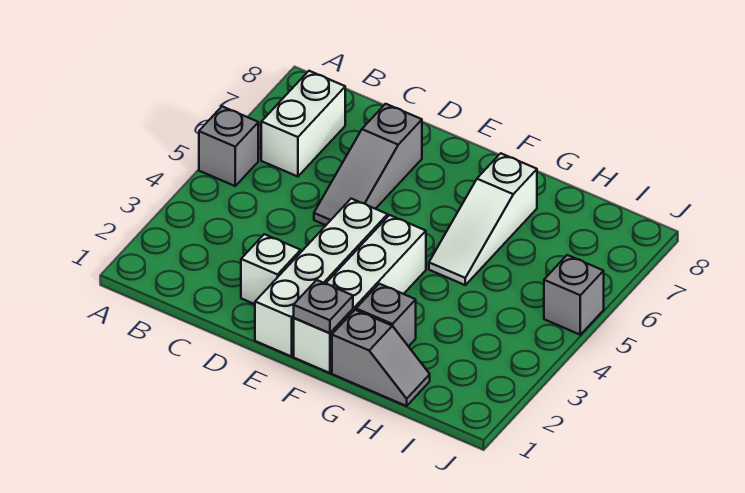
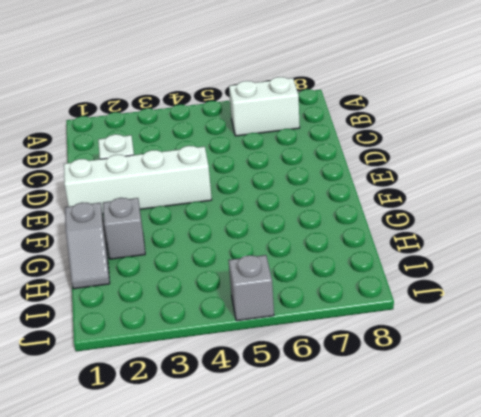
none -> grey brick A5 level 1
none -> grey slope D5:D7 level 1 top 7

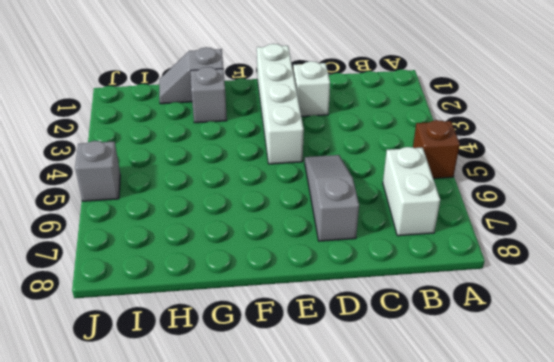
brown brick A5 level 1 -> grey brick A5 level 1
none -> white brick F1:F4 level 1
none -> white slope G5:G7 level 1 top 7

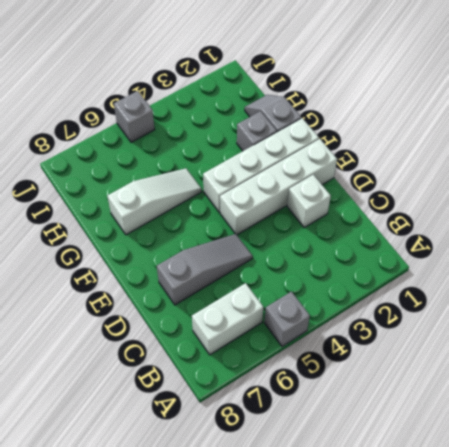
none -> grey plate F1 level 2

